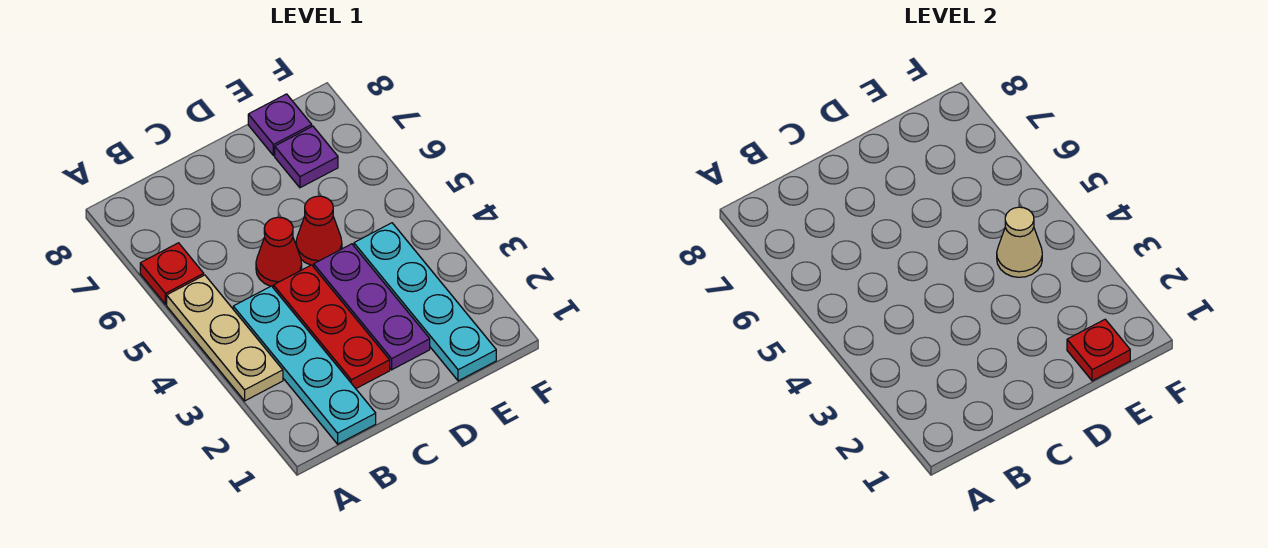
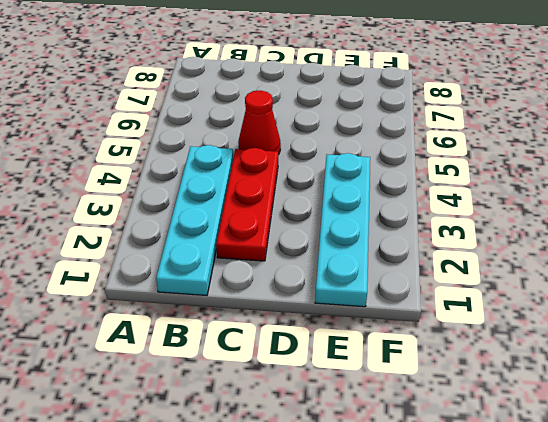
none -> tan plate A3:A5 level 1
none -> red plate A6 level 1
none -> purple plate D2:D4 level 1

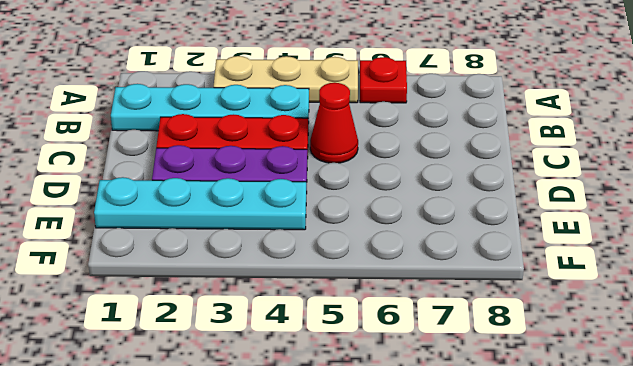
none -> red cone D5 level 1
none -> purple plate E7 level 1
none -> purple plate E8 level 1

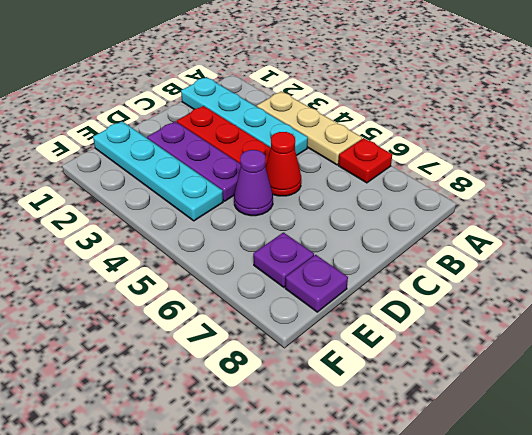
purple cone D5 level 1 -> red cone D5 level 1
none -> red plate E1 level 2
none -> tan cone E4 level 2

